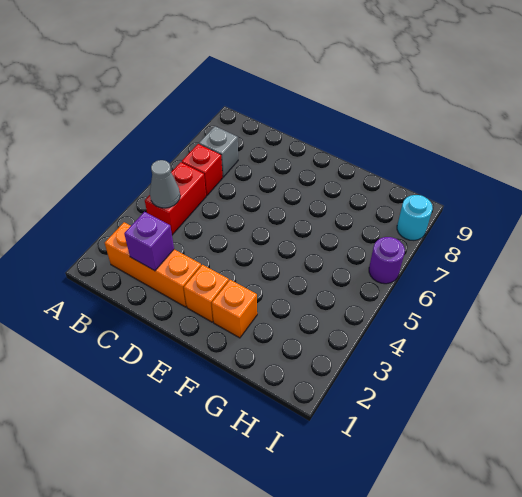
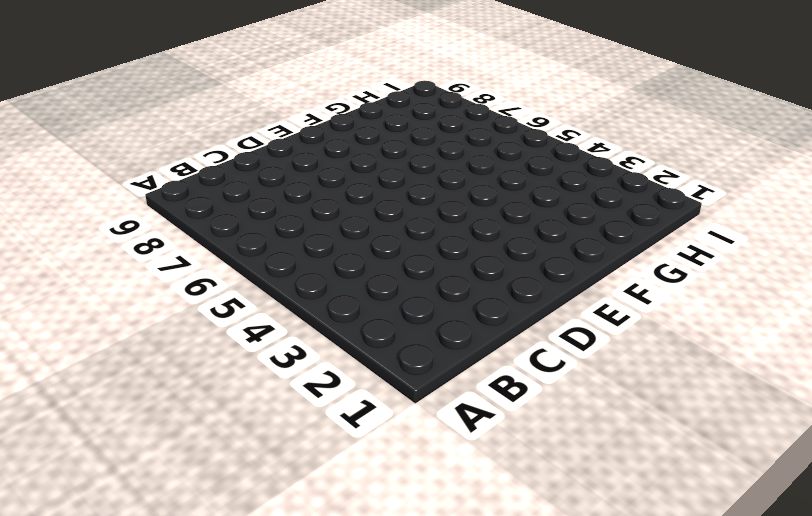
none -> orange brick B2:D2 level 1
none -> red brick B4:B5 level 1

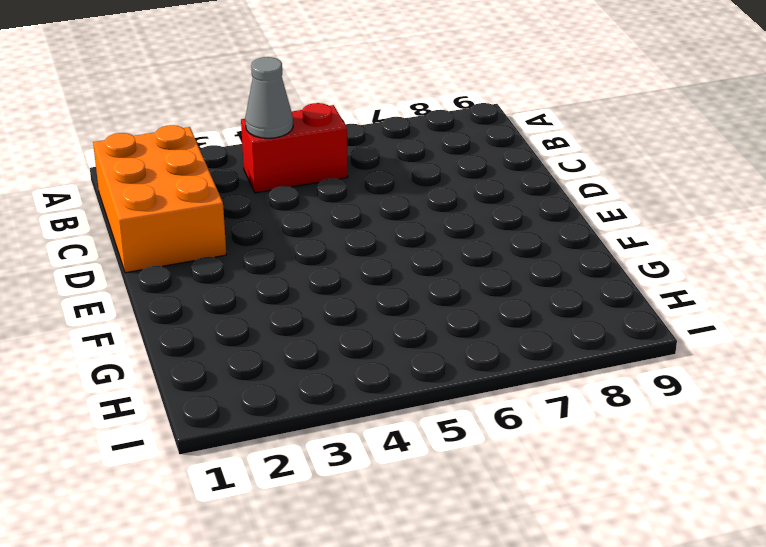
orange brick B1:D2 level 1 -> orange brick B2:D2 level 1
none -> red brick B6 level 1
none -> grey brick B7 level 1

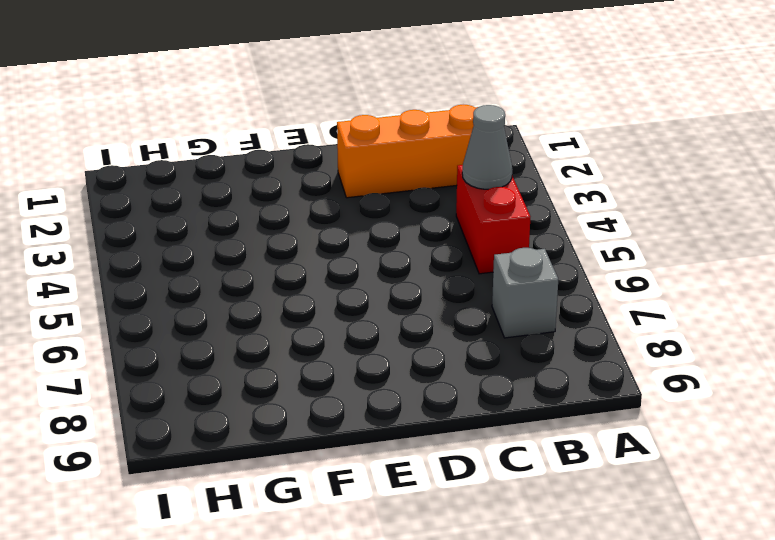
none -> red brick B6 level 1
none -> orange brick E2 level 1

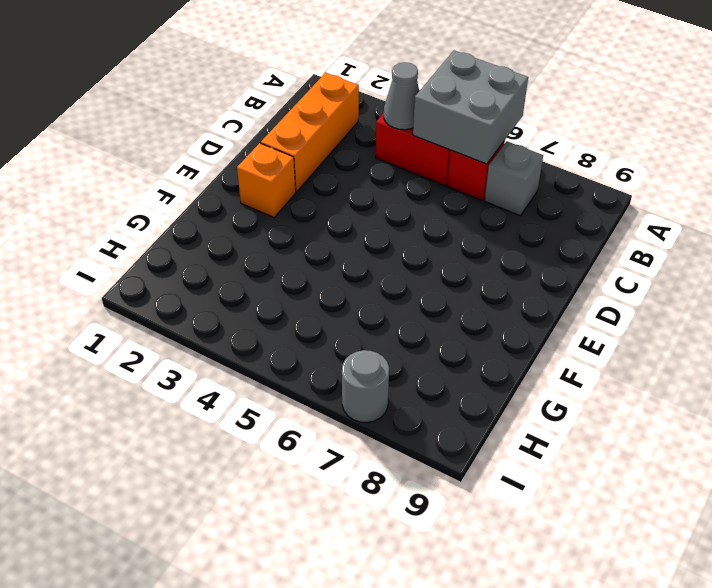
grey brick A5:B6 level 2 -> none
grey round brick I7 level 1 -> none
none -> orange brick F2 level 1
none -> purple round brick I6 level 1

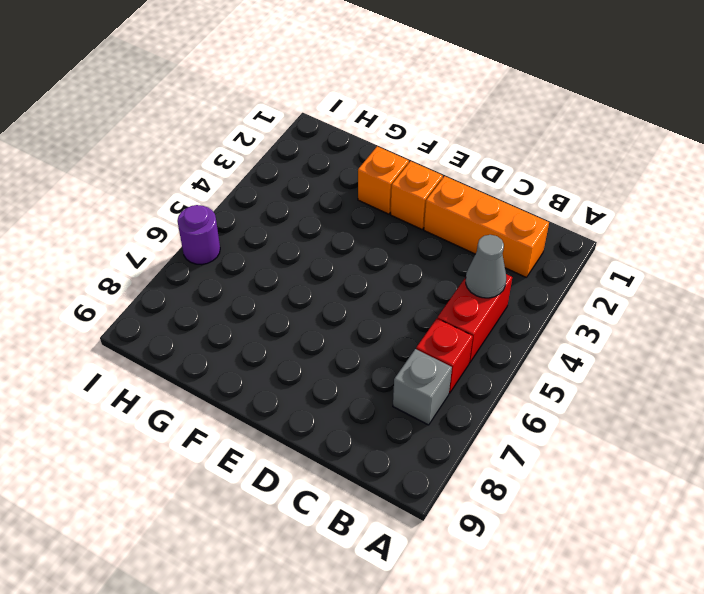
none -> cyan round brick I8 level 1
none -> purple brick C2 level 2

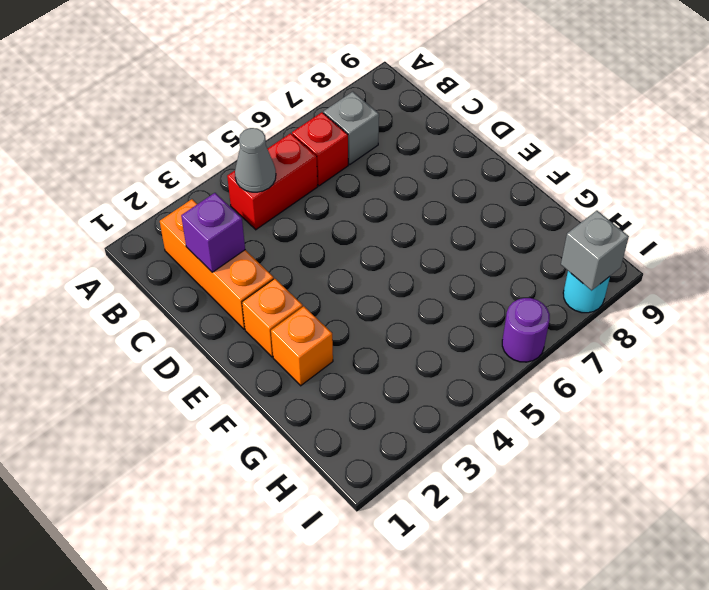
grey brick I8 level 2 -> none

